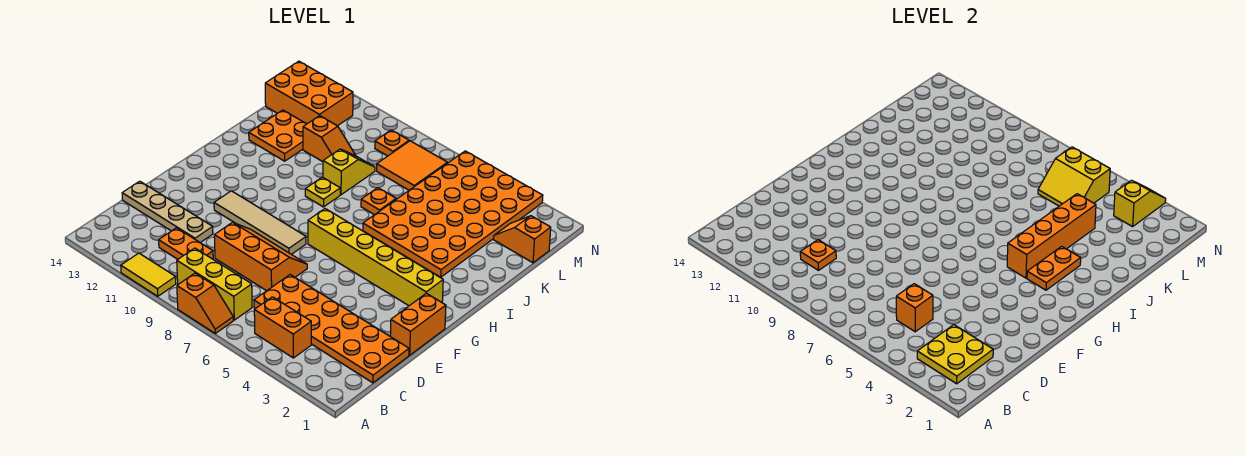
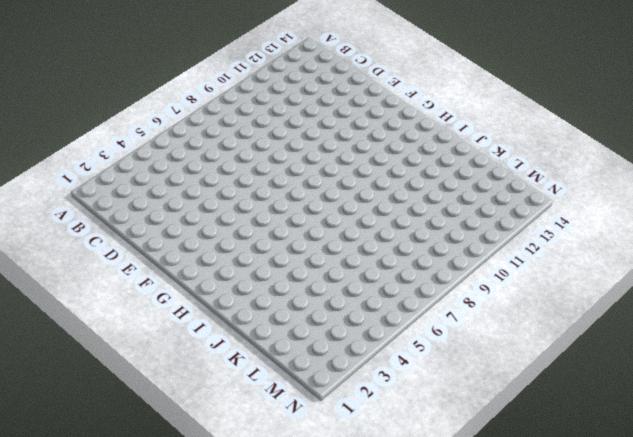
none -> orange slope A7:A8 level 1 top 8
none -> yellow tile A10:A11 level 1
none -> orange brick B4:B5 level 1

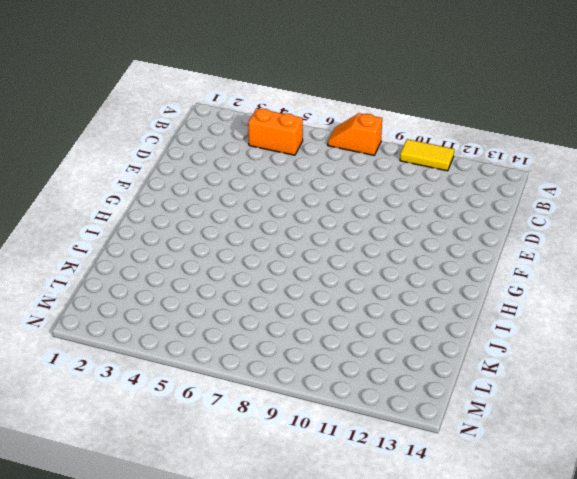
none -> yellow brick B7:B9 level 1
none -> orange plate C1:D6 level 1
none -> orange plate C10:C11 level 1

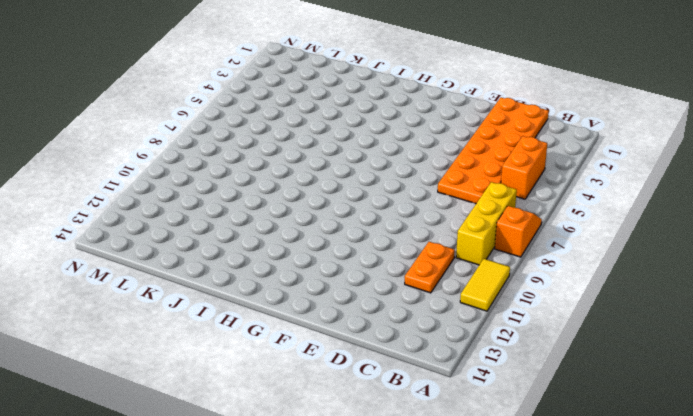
none -> orange slope D7:E9 level 1 top D
none -> tan plate D11:D14 level 1
none -> orange brick E1:F1 level 1

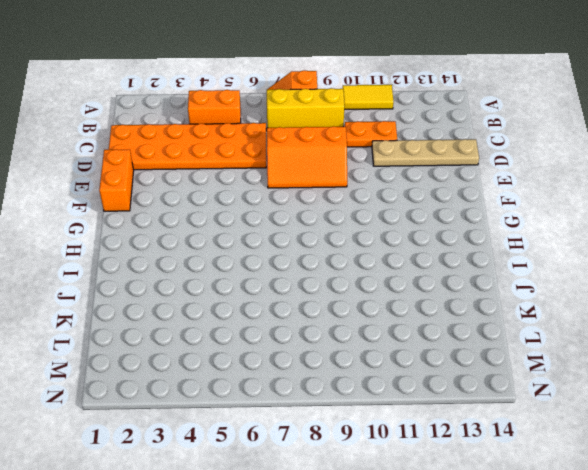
none -> tan tile F8:F11 level 1
none -> yellow brick G2:G7 level 1
none -> orange plate I3:N6 level 1

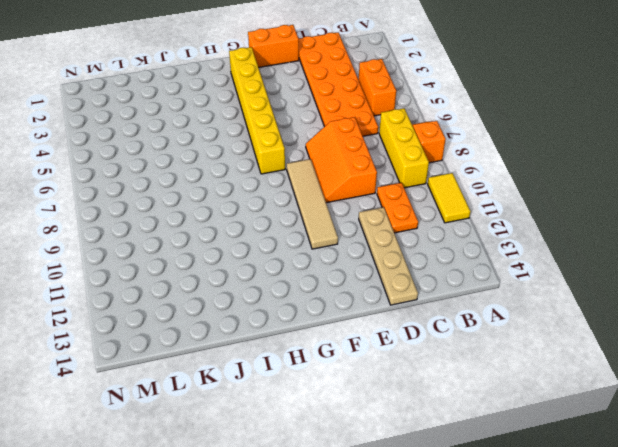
none -> orange plate I3:N6 level 1
none -> yellow plate I9 level 1
none -> orange plate J7 level 1

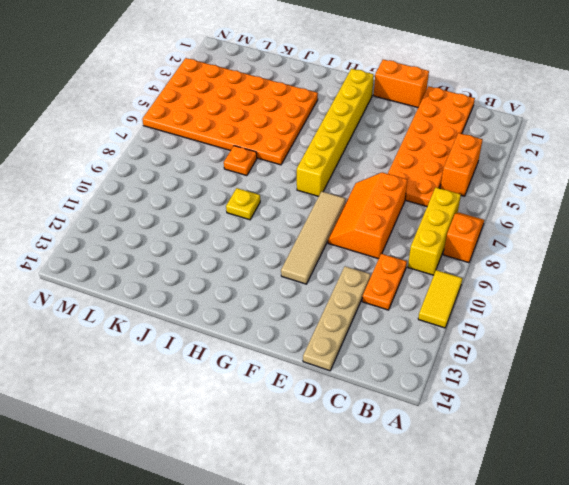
none -> yellow slope J9:K9 level 1 top J
none -> orange plate J12:K13 level 1
none -> orange slope K10:K11 level 1 top 11

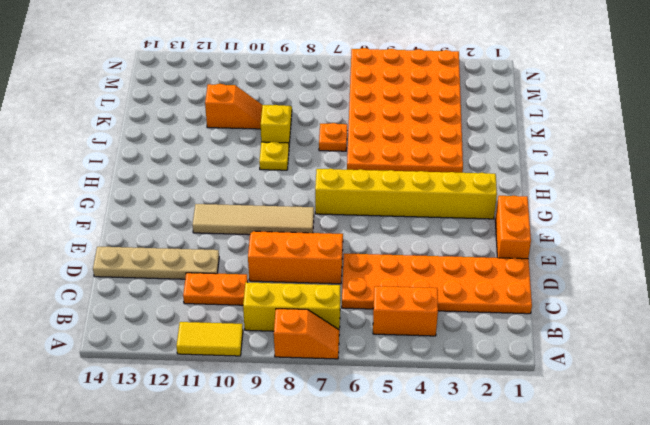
none -> orange plate J12:K13 level 1
none -> orange slope L1:L2 level 1 top 1
none -> orange tile L7:M8 level 1

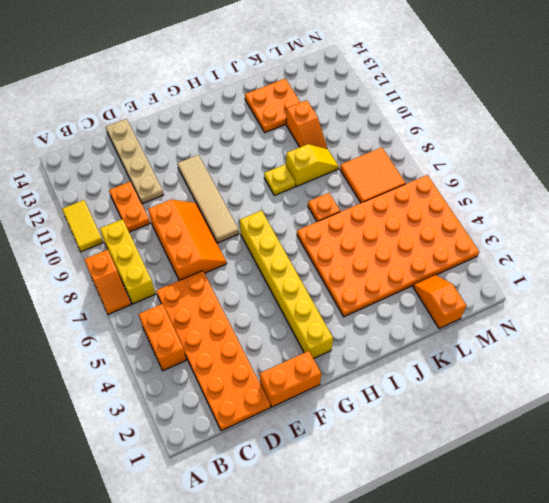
none -> orange brick L12:M14 level 1
none -> orange plate M9 level 1
none -> yellow plate B2:C3 level 2

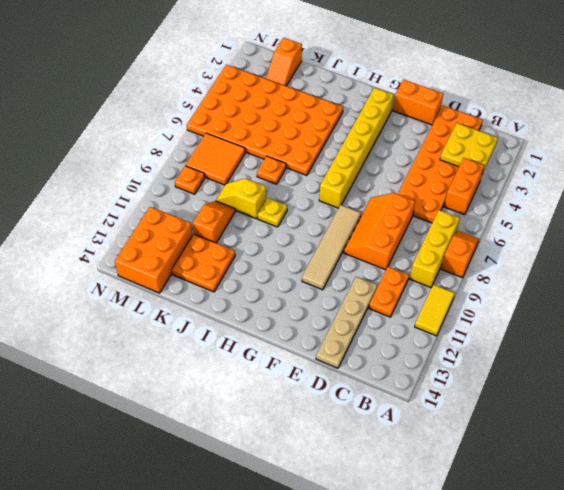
none -> orange brick C5 level 2
none -> orange plate C10 level 2
none -> orange plate H3:I3 level 2

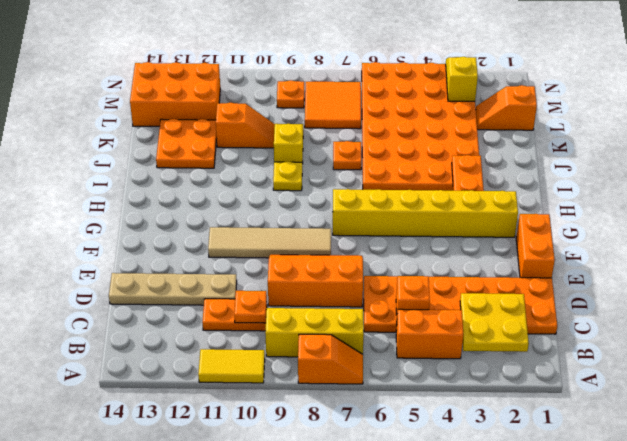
none -> orange brick H4:K4 level 2
none -> yellow slope L5:M6 level 2 top M

